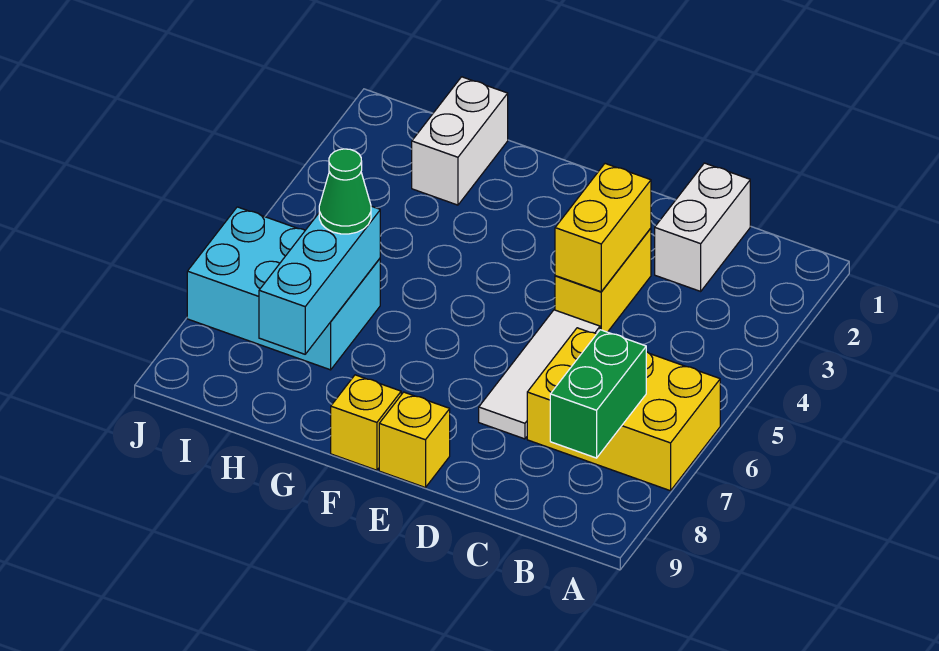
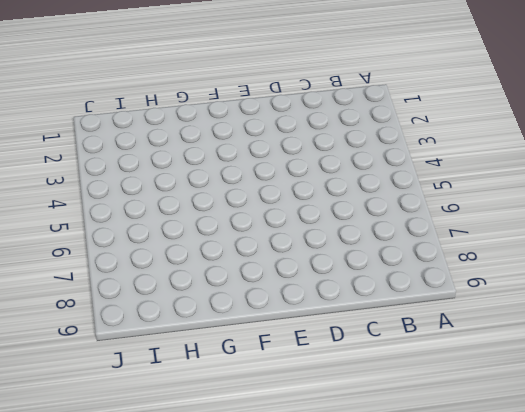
none -> yellow brick A6:C7 level 1
none -> white brick C1:C2 level 1
none -> yellow brick D3:D4 level 1

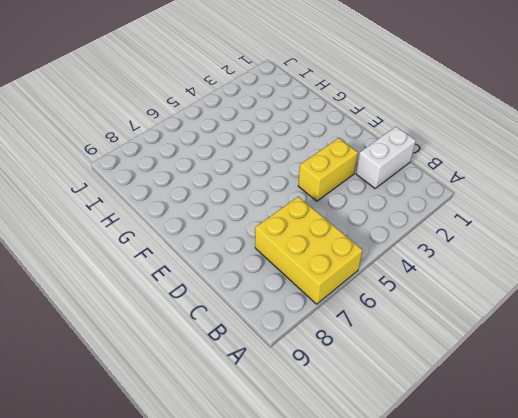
none -> white tile D5:D7 level 1
none -> yellow brick E9 level 1
none -> yellow brick F9 level 1

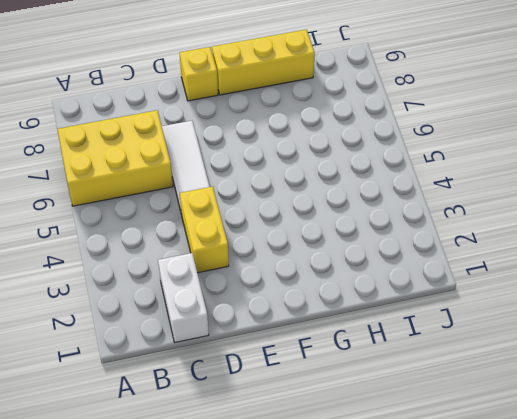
yellow brick F9:H9 level 1 -> yellow brick F9 level 1
none -> white brick H1:H2 level 1
none -> cyan brick H6:J7 level 1
none -> green brick B7:B8 level 2

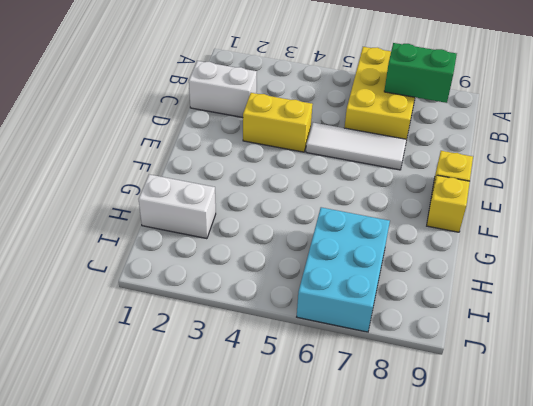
none -> yellow brick D3:D4 level 2
none -> cyan brick H6:H8 level 2
none -> green cone H6 level 3

